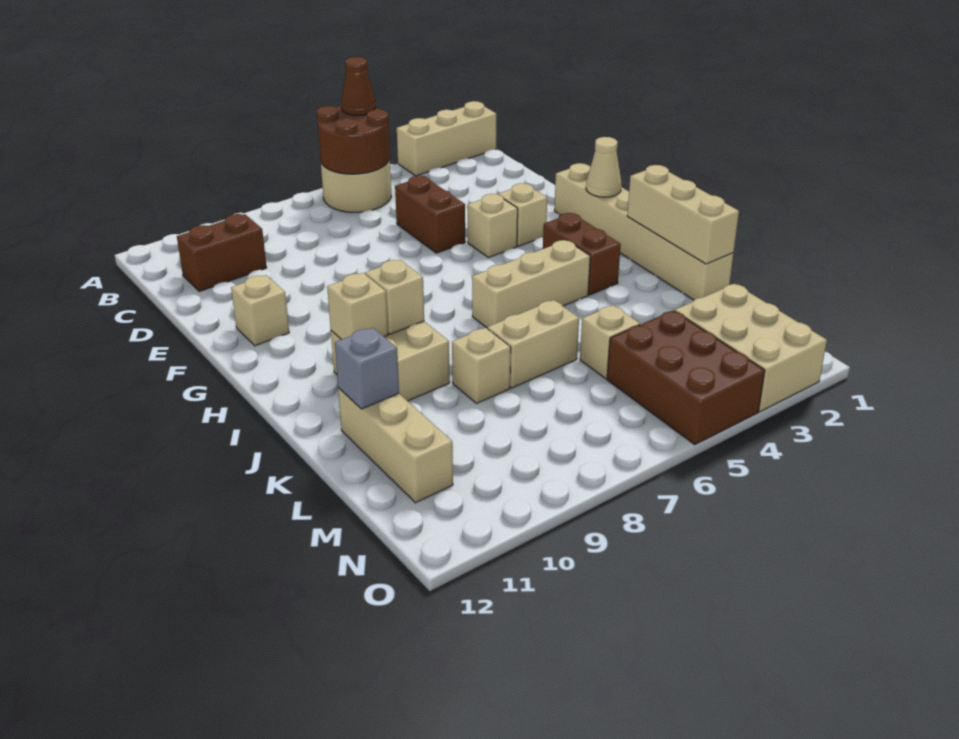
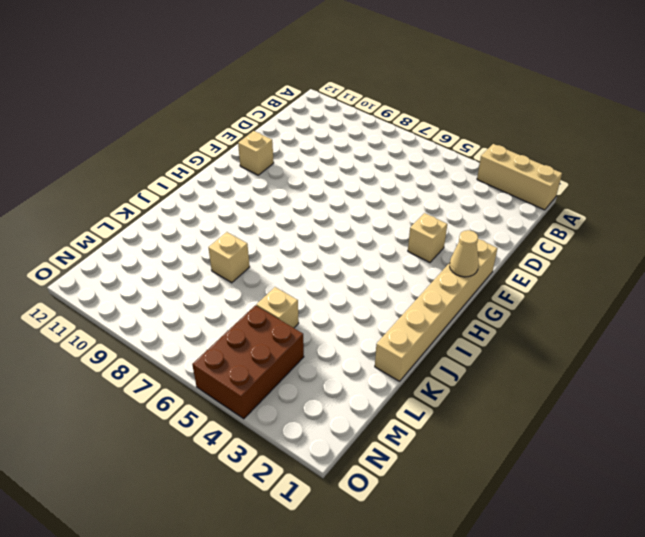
none -> tan round brick A5:B6 level 1
none -> brown brick C10:C11 level 1
none -> brown brick D5:E5 level 1

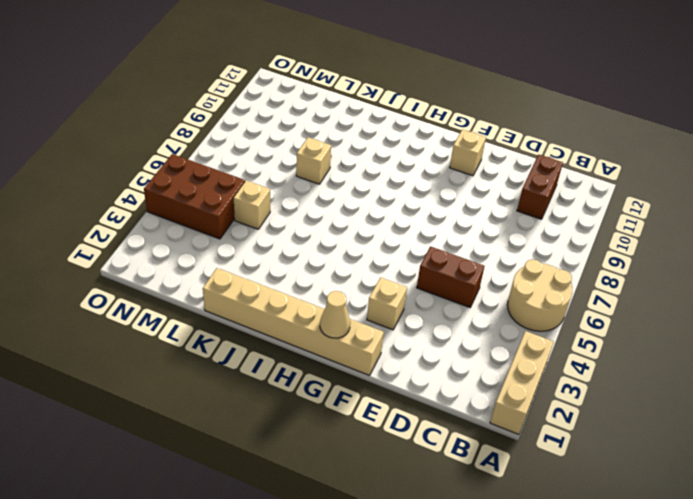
none -> tan brick F4 level 1
none -> brown brick H3:I3 level 1
none -> tan brick I4:I6 level 1

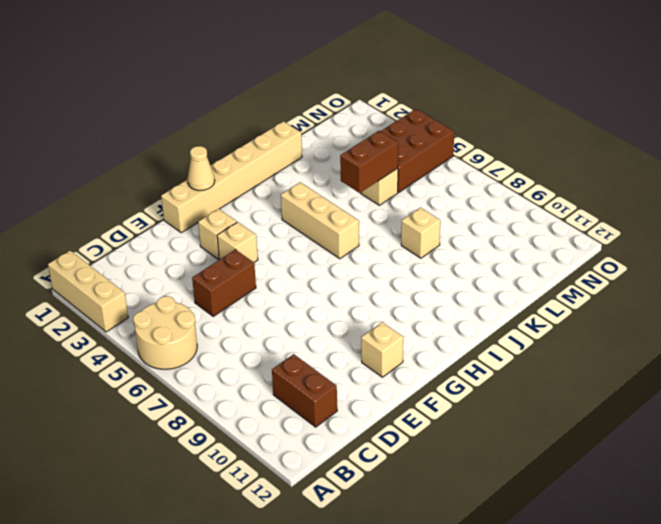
brown brick K5:L5 level 2 -> brown brick H3:I3 level 1
none -> tan brick I9:J10 level 1
none -> tan brick K6:K7 level 1
none -> tan brick K11:M11 level 1

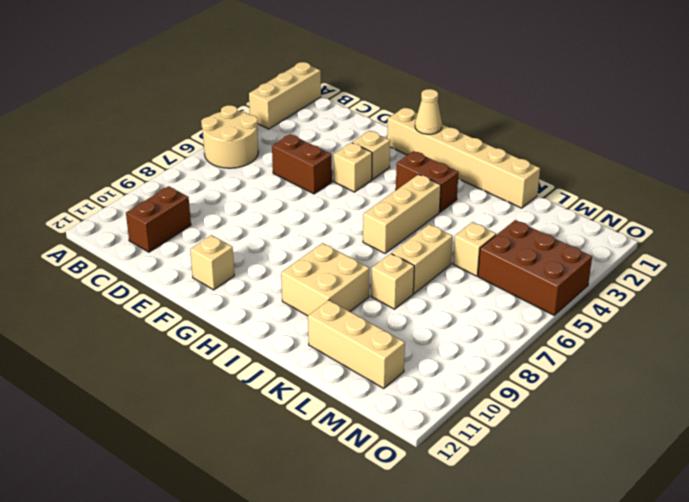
none -> tan brick M2:O3 level 1
none -> brown round brick A5:B6 level 2
none -> tan brick I1:K1 level 2

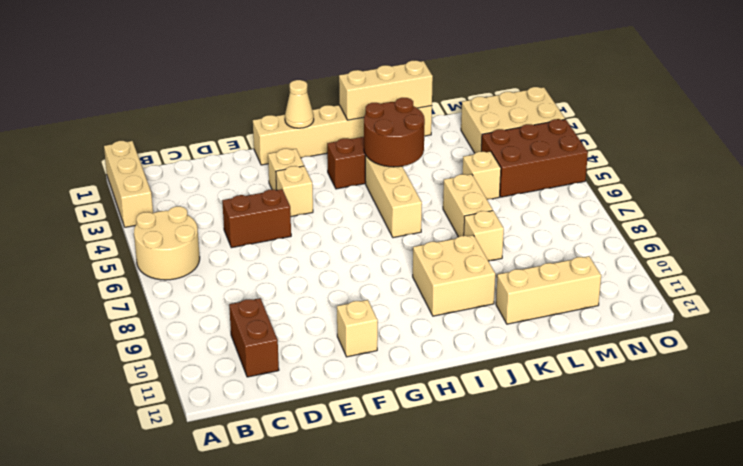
brown round brick I3:J4 level 2 -> brown round brick A5:B6 level 2
none -> tan brick I9 level 2
none -> tan brick I10 level 2
none -> grey brick K11 level 2

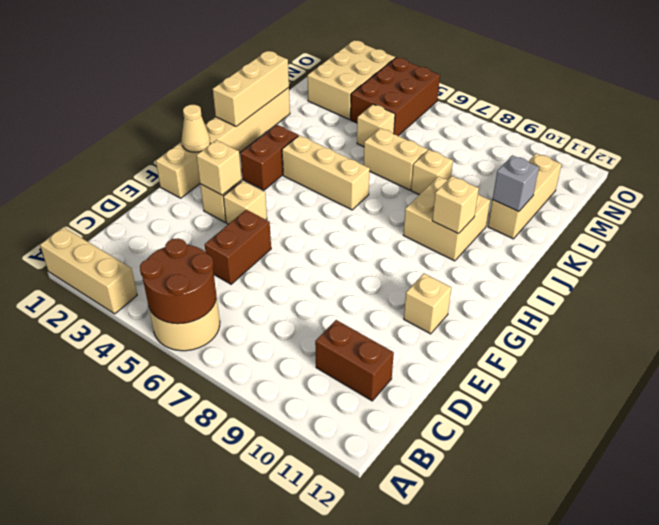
tan brick F3 level 2 -> tan brick I9 level 2
none -> brown cone A5 level 3

